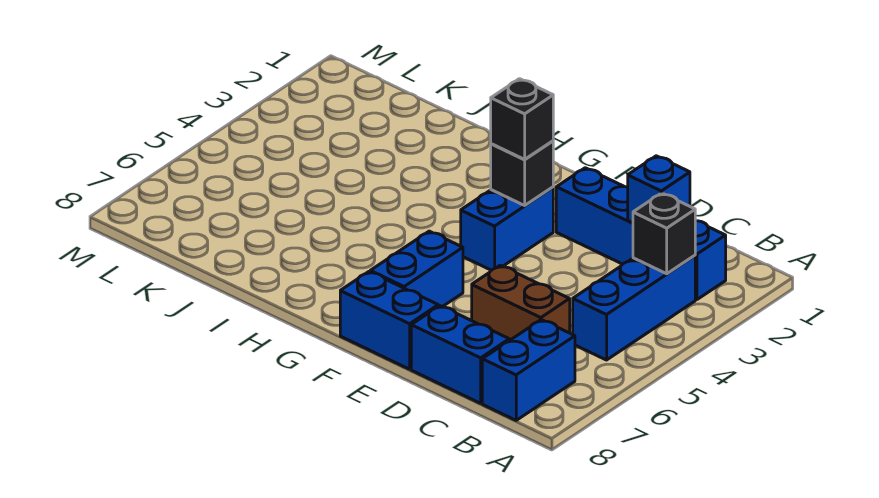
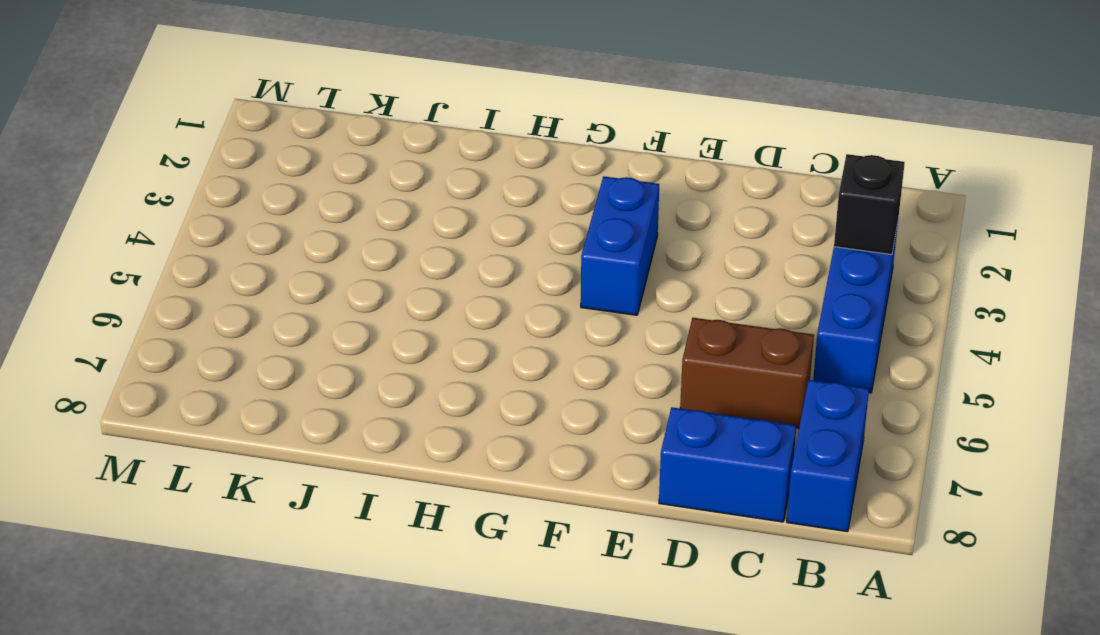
none -> blue brick B2:E2 level 1
none -> blue brick E8:F8 level 1
none -> blue brick F6:F7 level 1

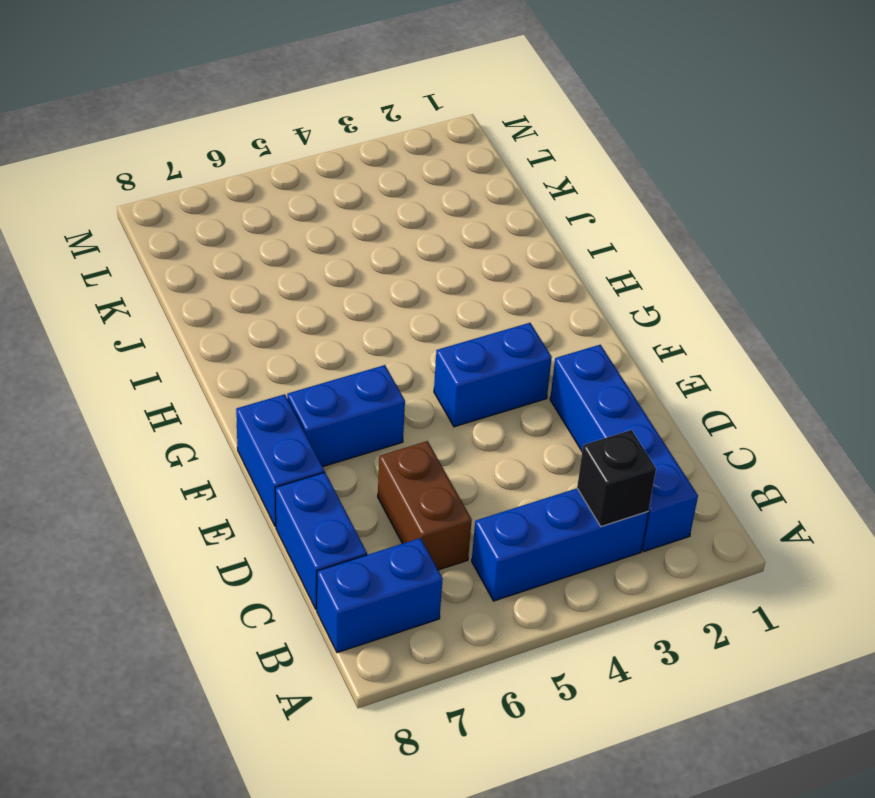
none -> blue brick C2 level 2
none -> black brick F3 level 2
none -> black brick F3 level 3

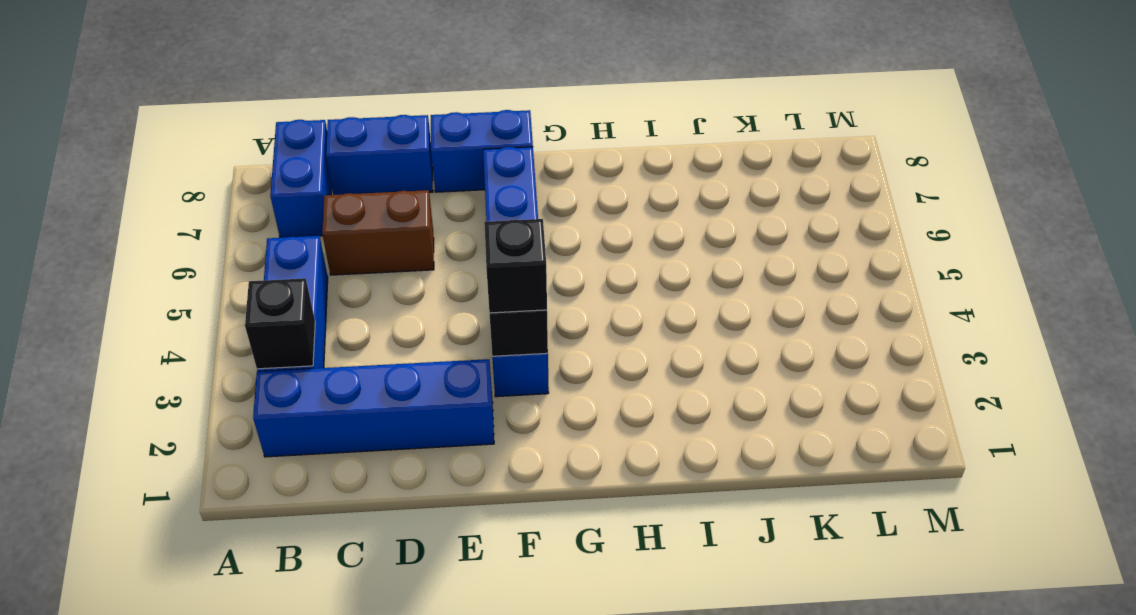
none -> blue brick C2 level 2

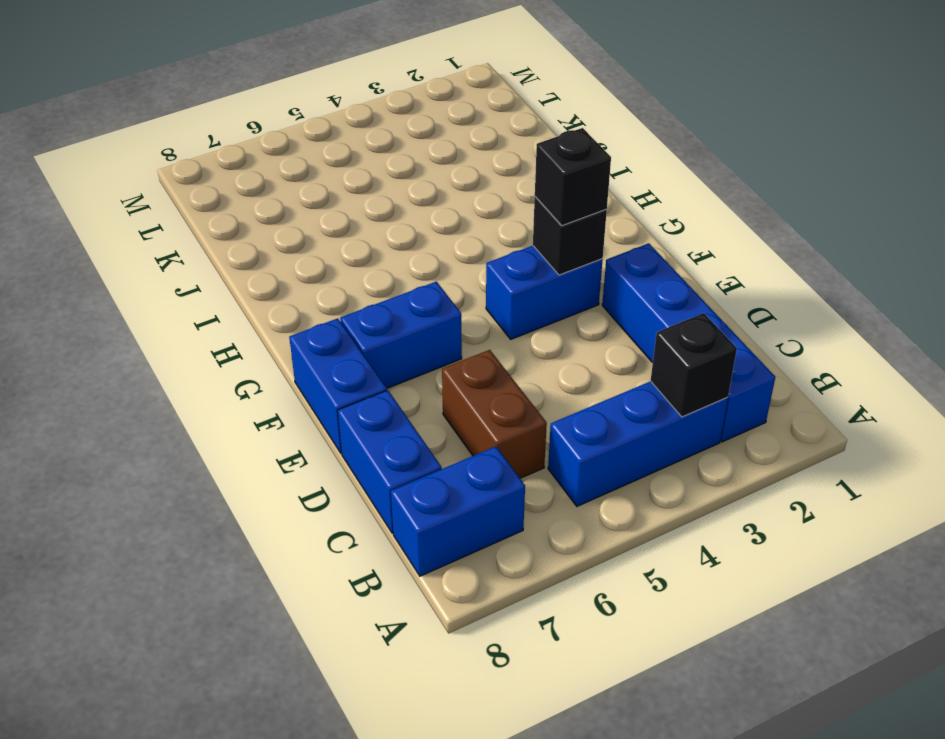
none -> blue brick C2 level 2

